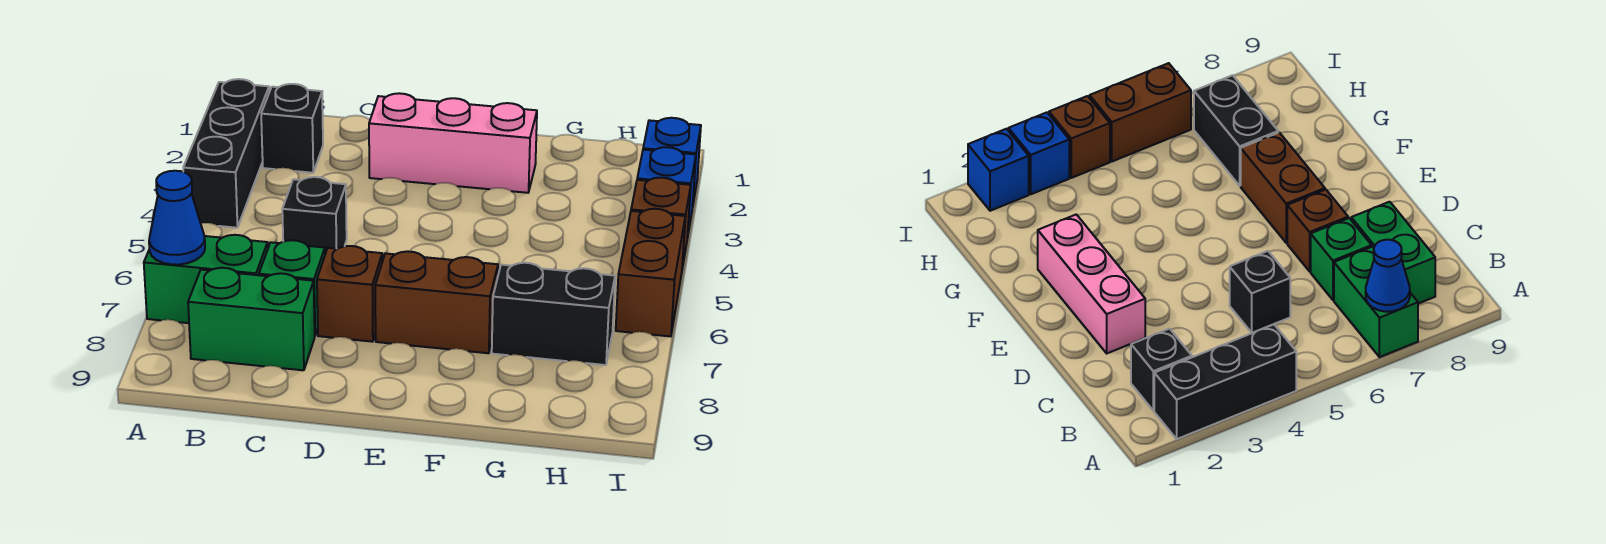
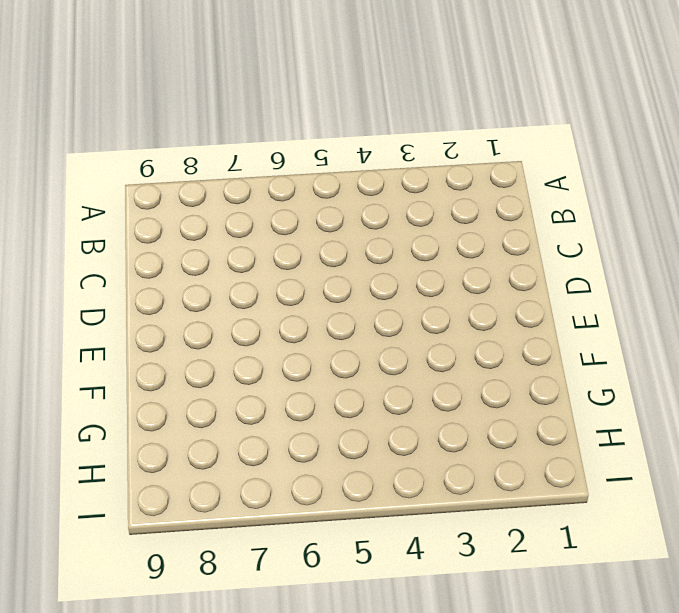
none -> black brick A2:A4 level 1
none -> green brick A7:B7 level 1
none -> black brick B2 level 1

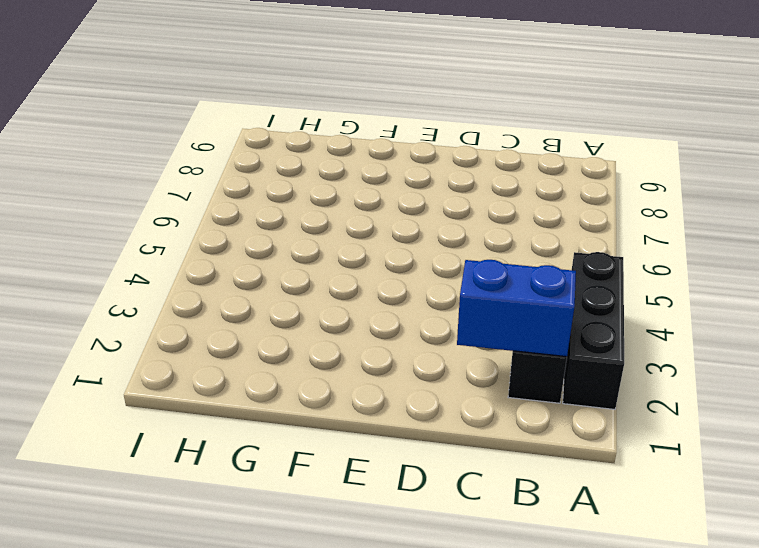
blue brick B2:C2 level 2 -> none
none -> green brick A7:B7 level 1
none -> green brick B8:C8 level 1
none -> black brick C5 level 1

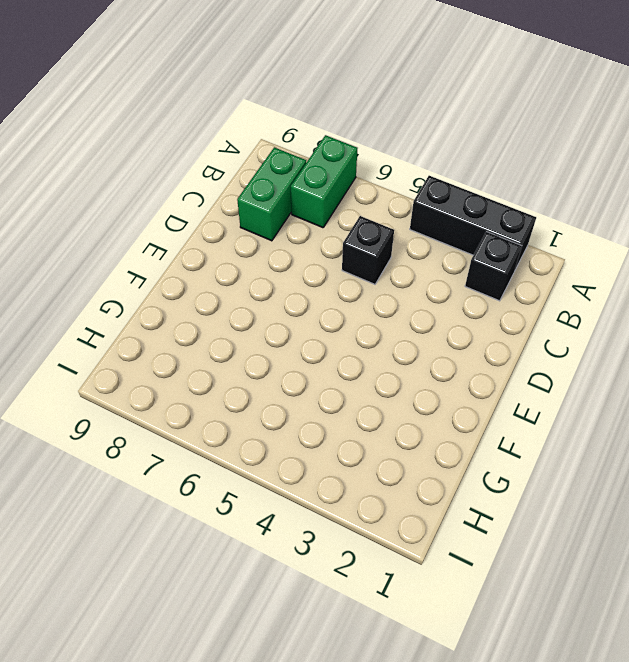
none -> green brick C7 level 1
none -> pink brick D2:F2 level 1
none -> brown brick D7 level 1

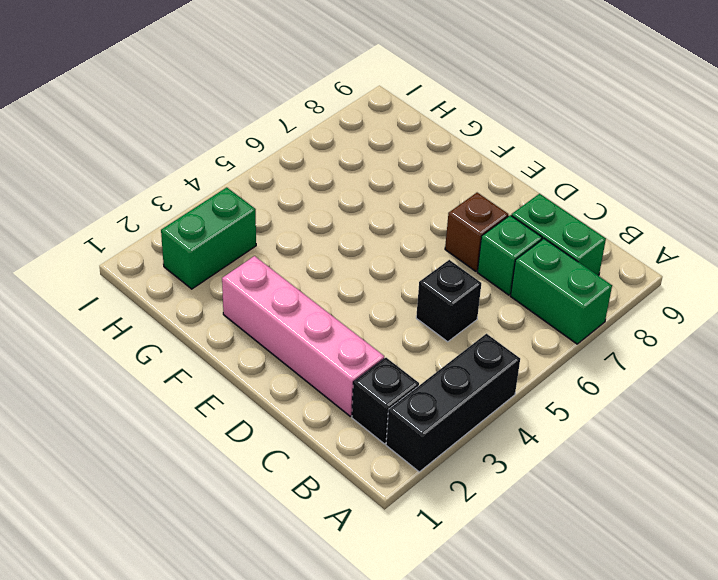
pink brick C2:F2 level 1 -> pink brick D2:F2 level 1
green brick H2:H3 level 1 -> none
none -> brown brick E7:F7 level 1
none -> black brick G7:H7 level 1
none -> blue brick I2 level 1

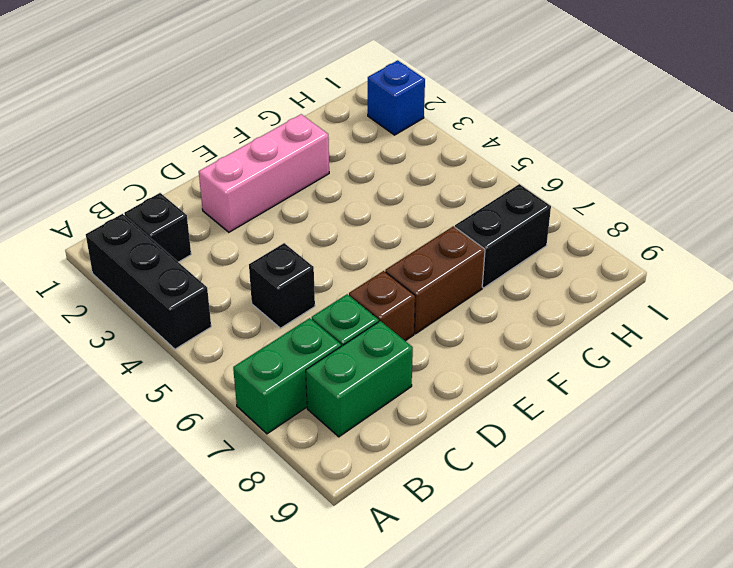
none -> blue brick I3 level 1
none -> brown brick I4 level 1
none -> brown brick I5:I6 level 1

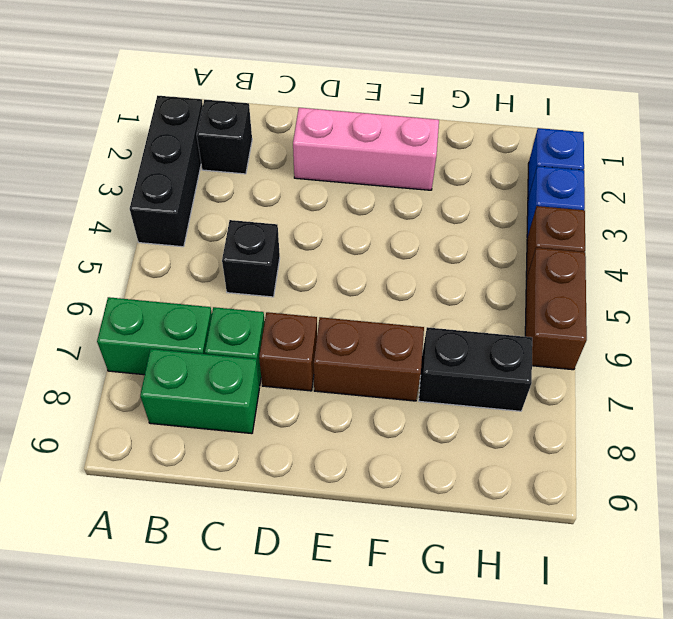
none -> blue cone A7 level 2

